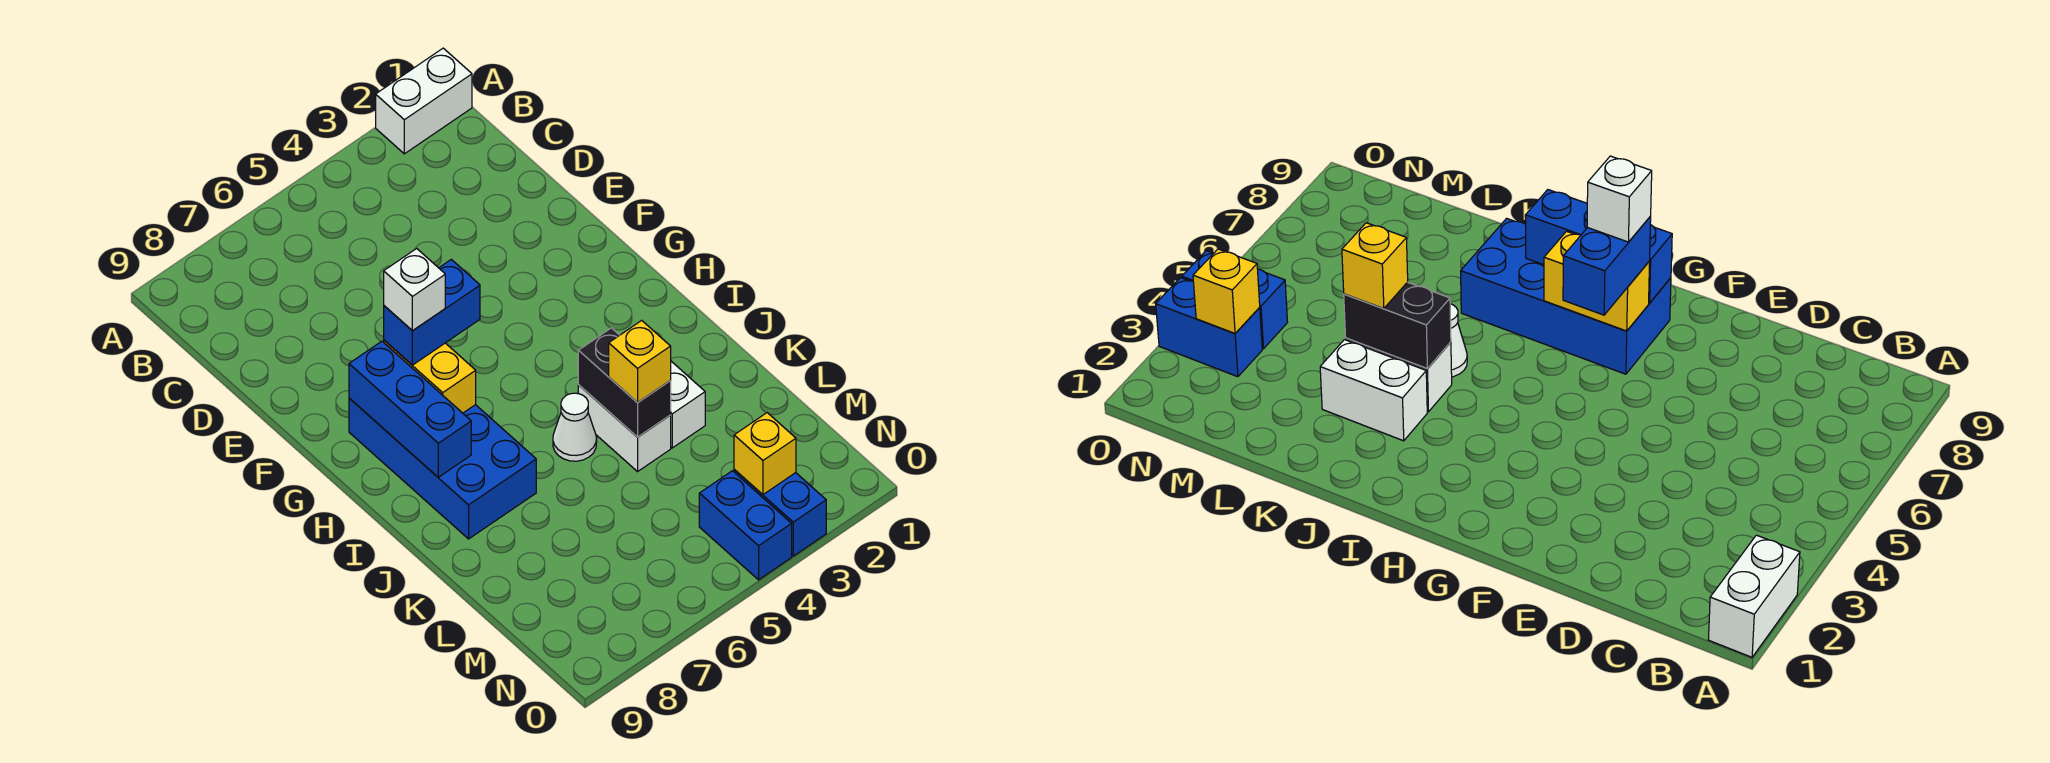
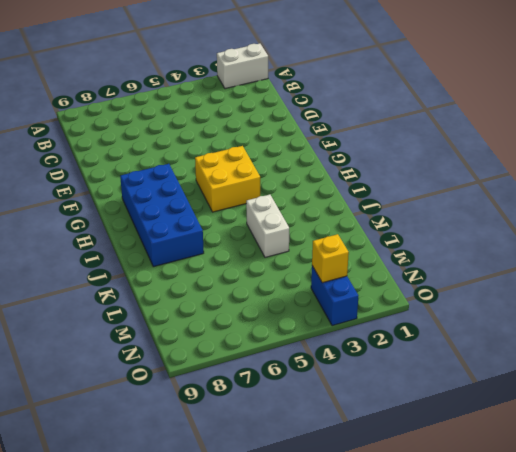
yellow brick G4:H5 level 1 -> none
none -> white brick J3:K3 level 1
none -> white cone J5 level 1
none -> blue brick N4:O4 level 1

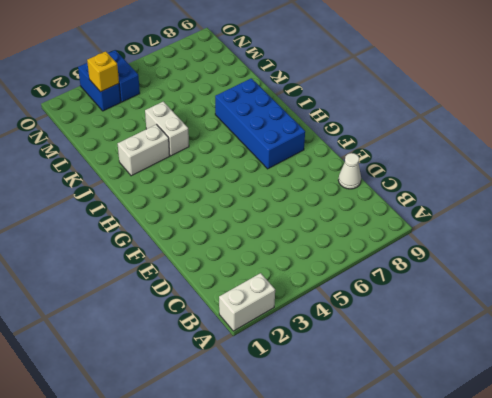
white cone D9 level 1 -> white cone J5 level 1
white brick J2:J3 level 1 -> white brick J3:K3 level 1
none -> yellow brick G7:H7 level 2
none -> blue brick G8:I8 level 2
none -> black brick J4:K4 level 2

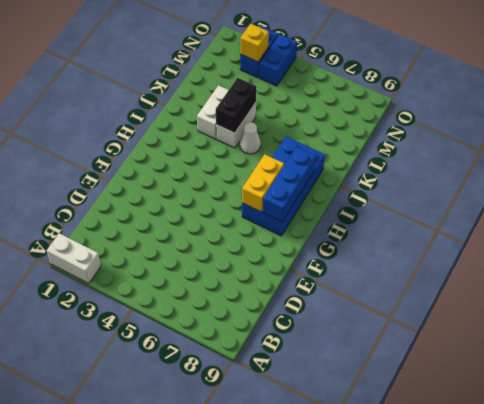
none -> blue brick G6:G7 level 3
none -> yellow brick K4 level 3
none -> white brick G7 level 4

